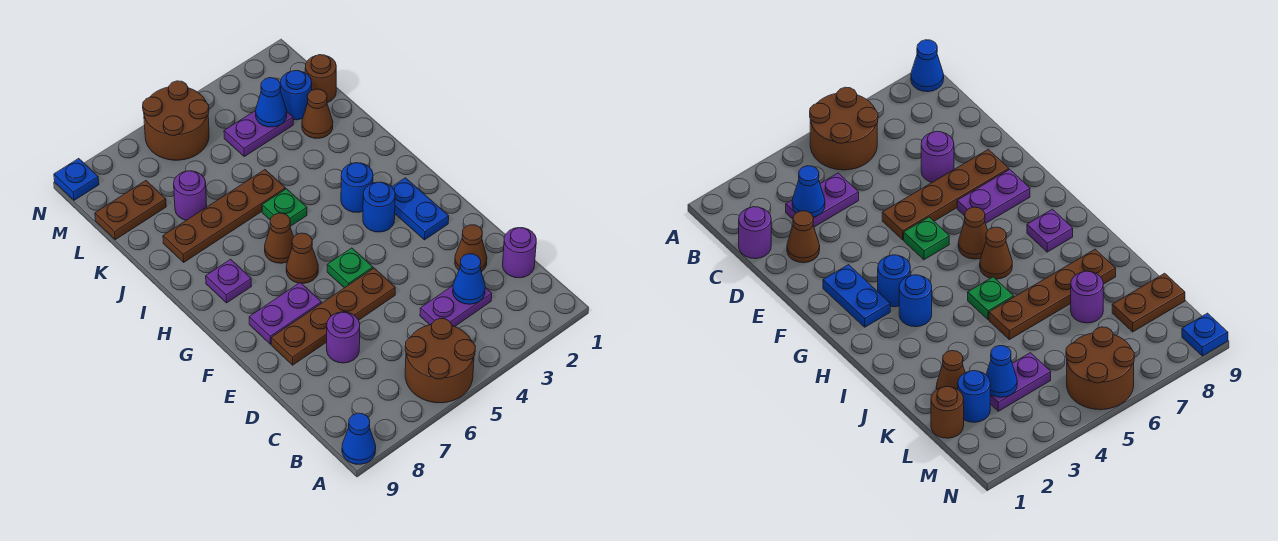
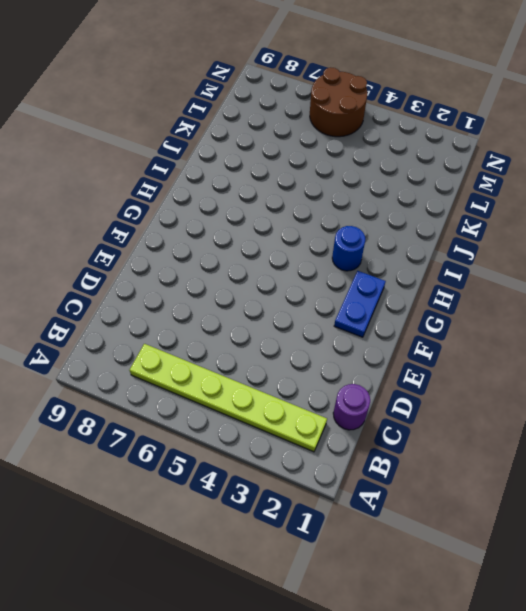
lime plate B2:B7 level 1 -> brown round brick A5:B6 level 1
none -> blue cone A9 level 1
none -> purple plate C3:C4 level 1
none -> brown cone D2 level 1

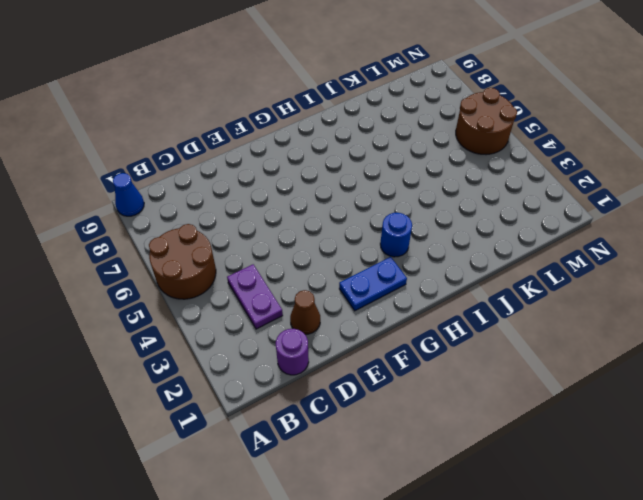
none -> purple round brick D7 level 1
none -> brown plate E5:E8 level 1
none -> green plate F5 level 1

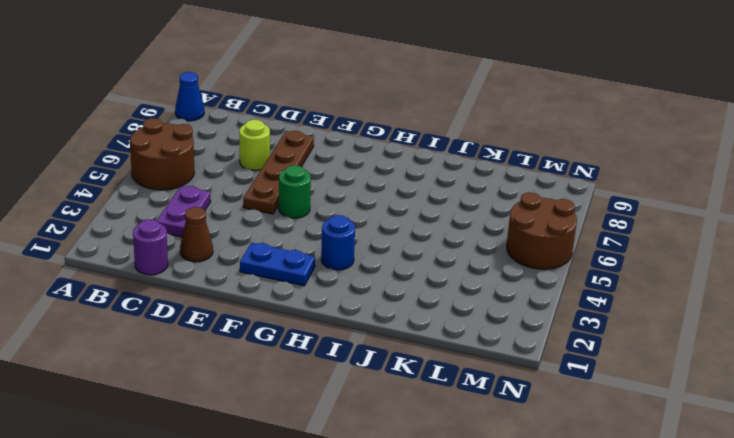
lime round brick D7 level 1 -> purple round brick D7 level 1
green round brick F5 level 1 -> green plate F5 level 1
none -> purple plate F7:F8 level 1
none -> blue round brick G3 level 1
none -> brown cone G6 level 1

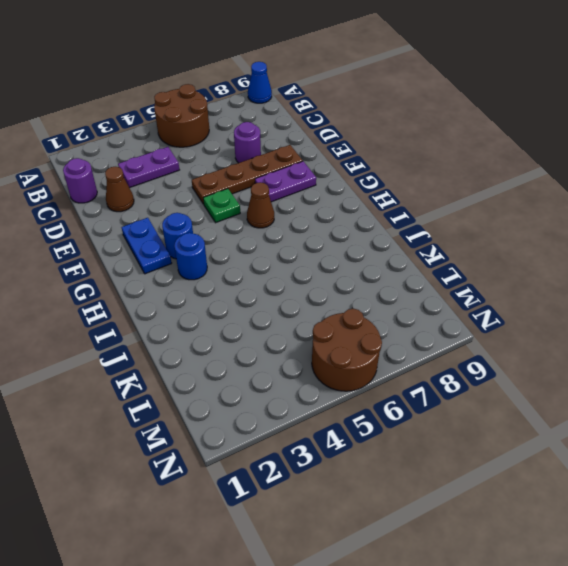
none -> brown cone H6 level 1
none -> purple plate H8 level 1
none -> green plate I5 level 1

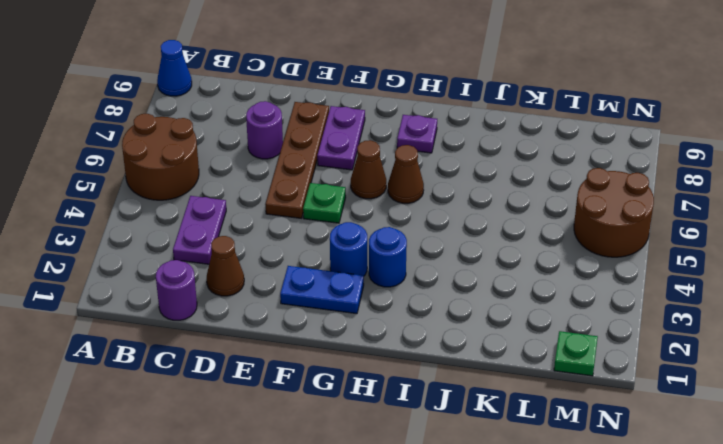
green plate M1 level 1 -> green plate I5 level 1
none -> brown plate J5:J8 level 1
none -> brown cone K2 level 1
none -> purple round brick K7 level 1

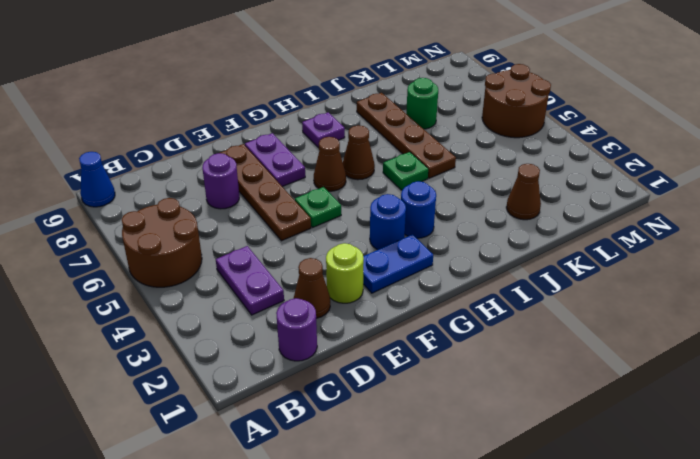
lime round brick E2 level 1 -> none
green round brick K7 level 1 -> purple round brick K7 level 1
none -> brown round brick L1 level 1
none -> blue round brick L2 level 1
none -> purple plate L3:L4 level 1

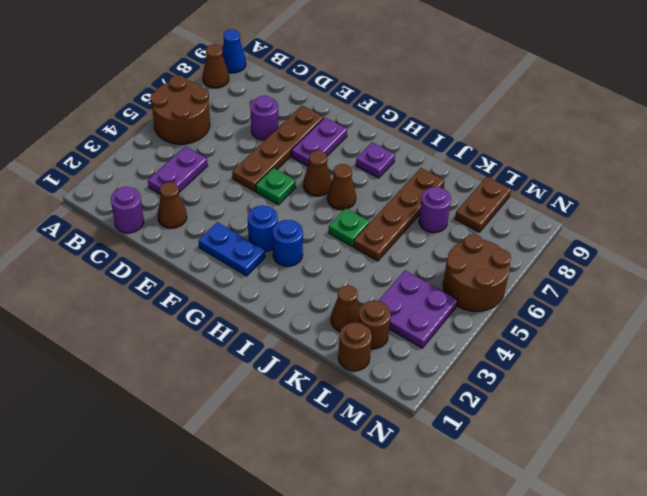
brown cone A8 level 1 -> none
brown round brick L2 level 1 -> blue round brick L2 level 1
purple plate L3:M4 level 1 -> purple plate L3:L4 level 1
none -> blue plate N9 level 1
none -> blue cone C3 level 2
none -> blue cone L3 level 2

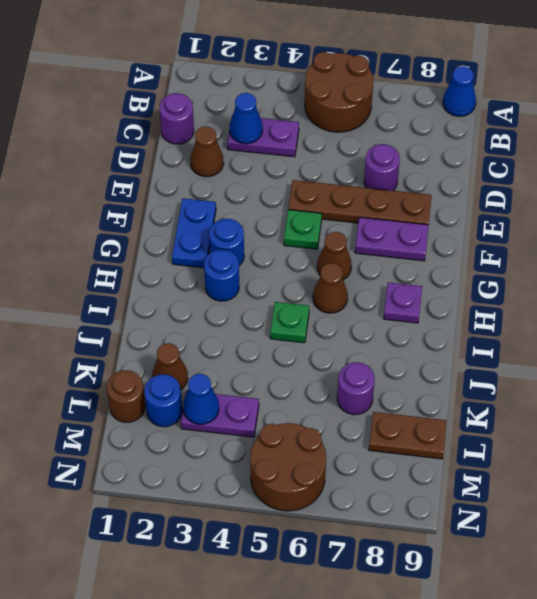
none -> brown plate J5:J8 level 1
none -> blue plate N9 level 1

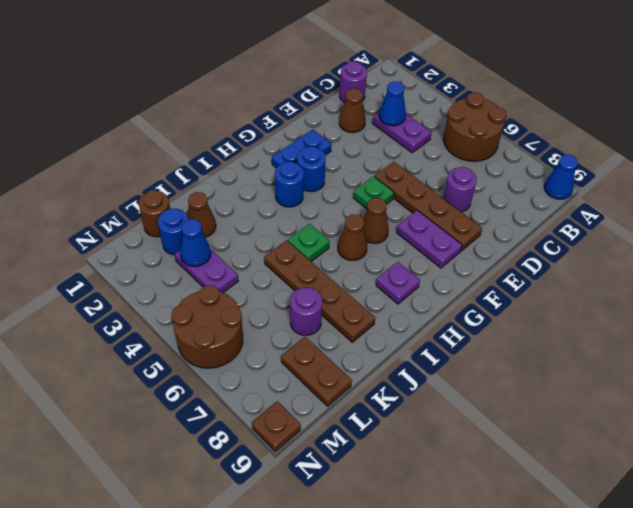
brown plate N9 level 1 -> blue plate N9 level 1

